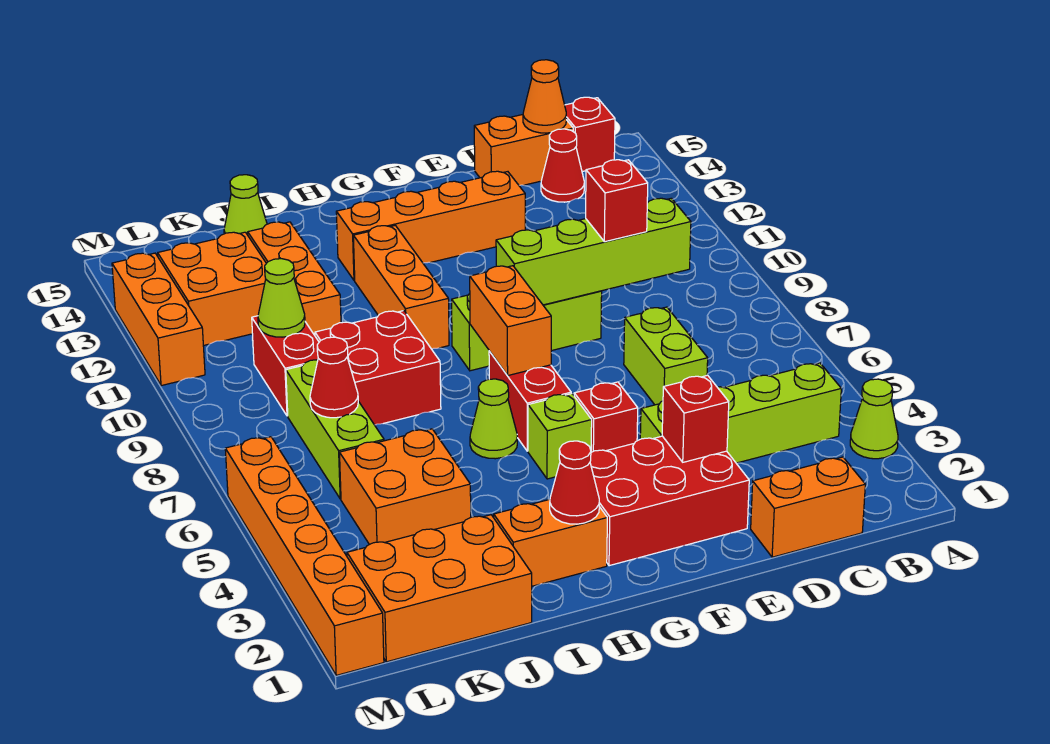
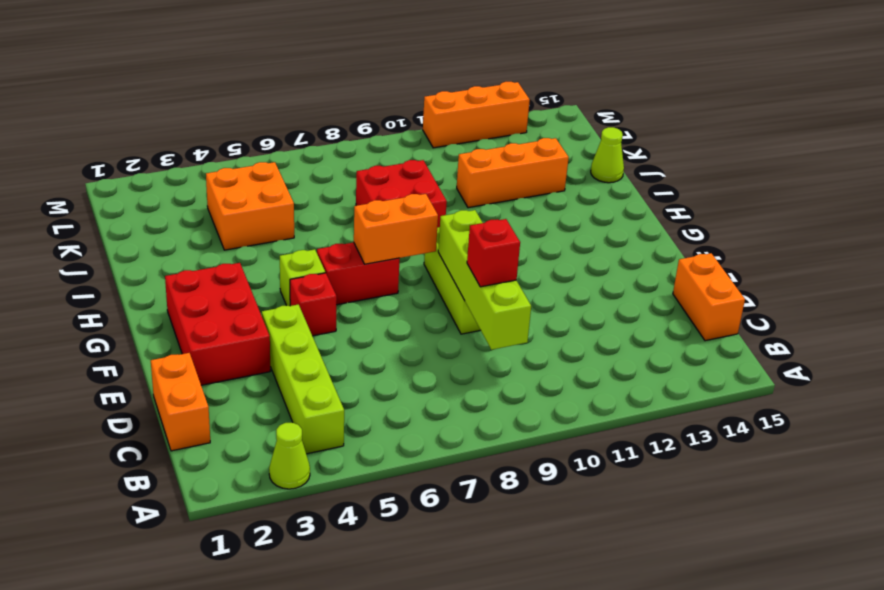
none -> red brick B15 level 1
none -> red cone C14 level 1
none -> lime brick D6:D7 level 1
none -> orange brick E13:H13 level 1

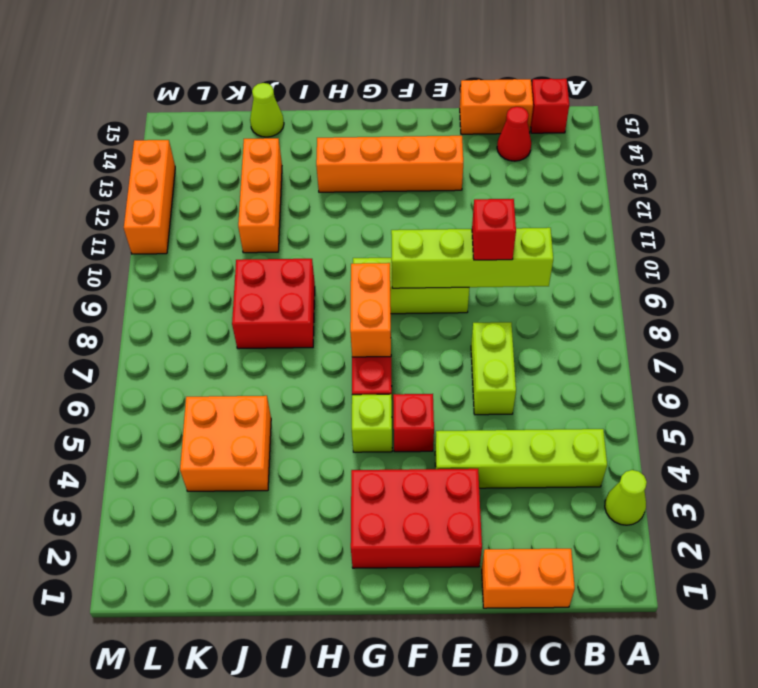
none -> orange brick H2:I2 level 1
none -> lime cone H6 level 1
none -> orange brick H10:H12 level 1
none -> orange brick J1:L2 level 1

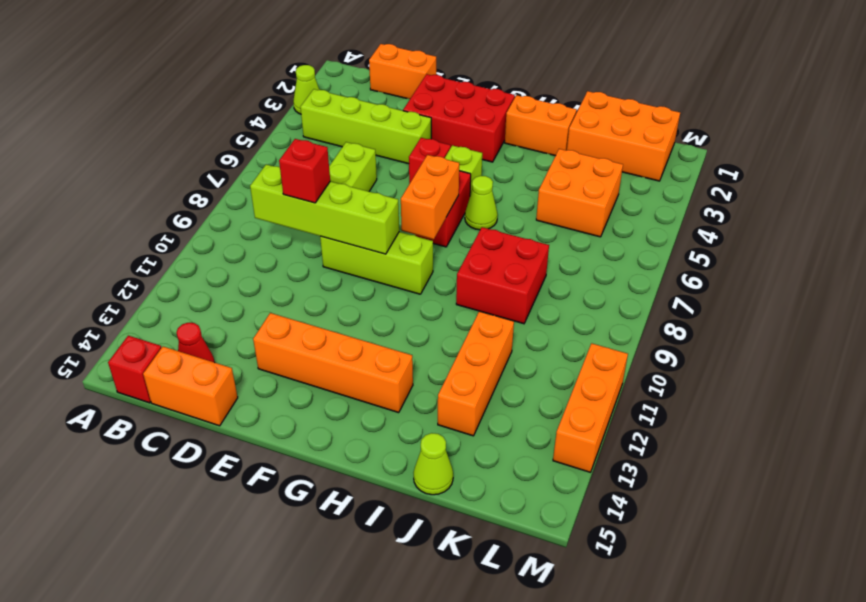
none -> orange brick H10:H12 level 1
none -> lime brick K6:K8 level 1
none -> red brick K9:K10 level 1
none -> orange brick K12:L13 level 1

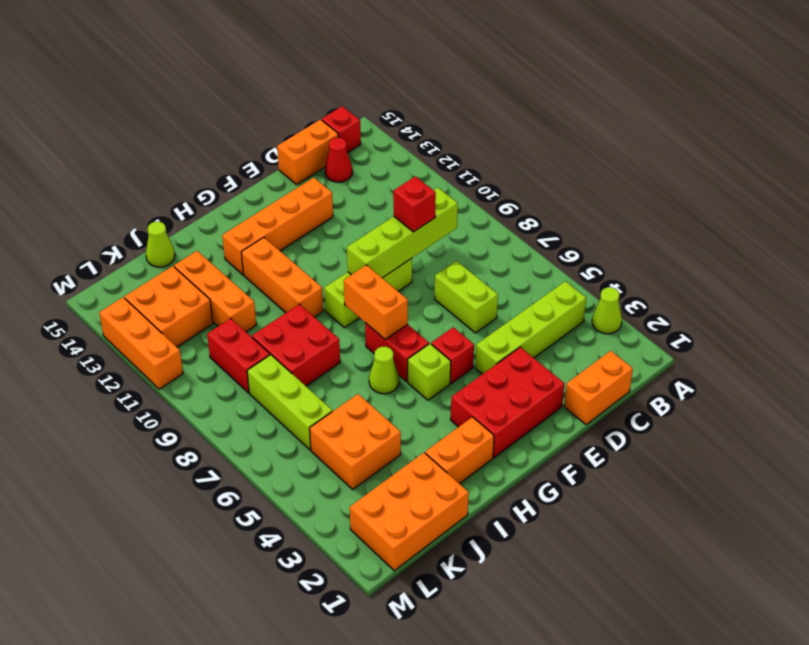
none -> orange brick M1:M6 level 1
none -> orange cone C15 level 2
none -> red brick E3 level 2
none -> red cone H2 level 2

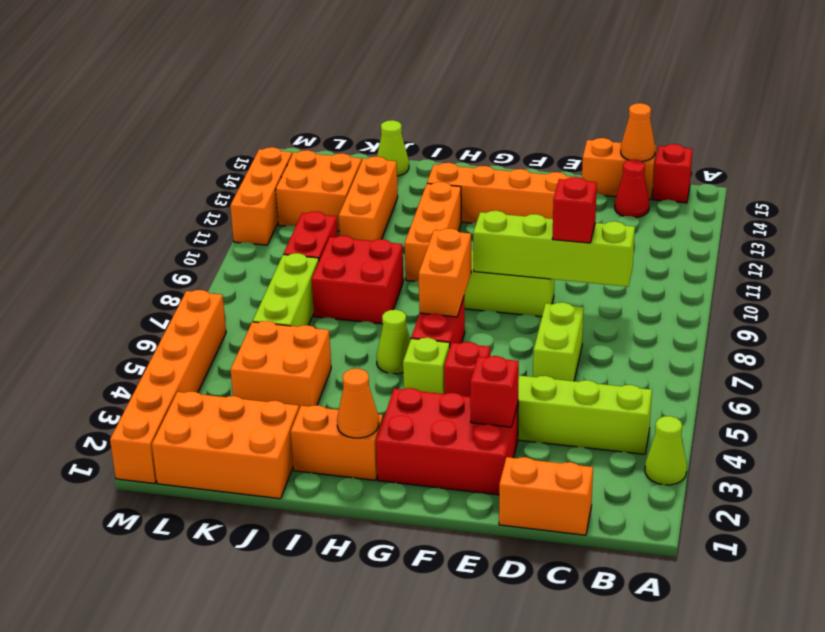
orange cone H2 level 2 -> red cone H2 level 2
none -> red cone K7 level 2
none -> lime cone K10 level 2

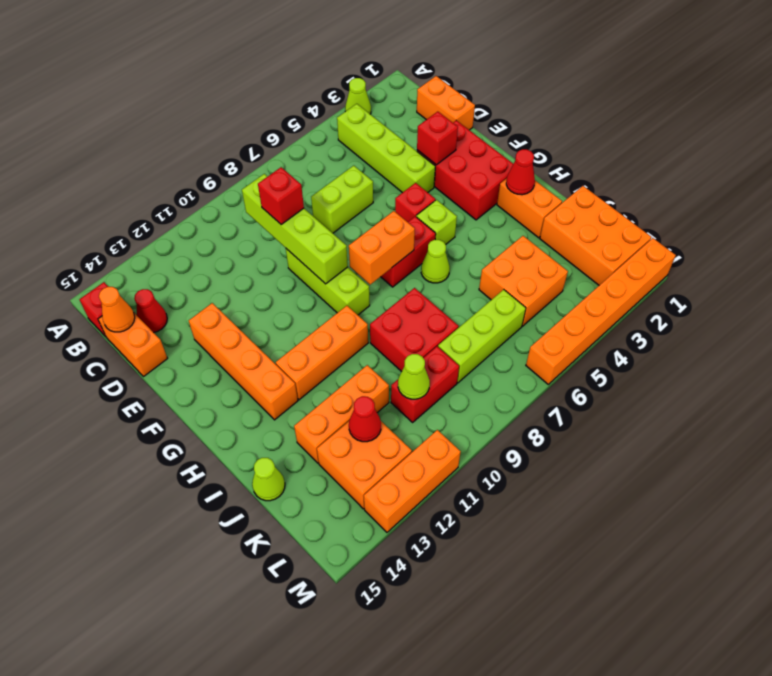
red cone K12 level 2 -> red cone K7 level 2

